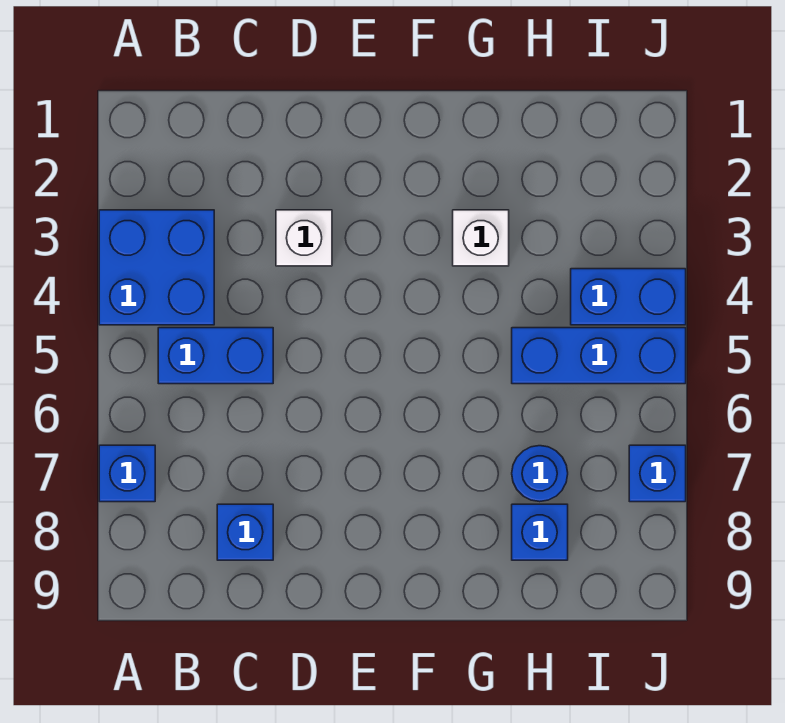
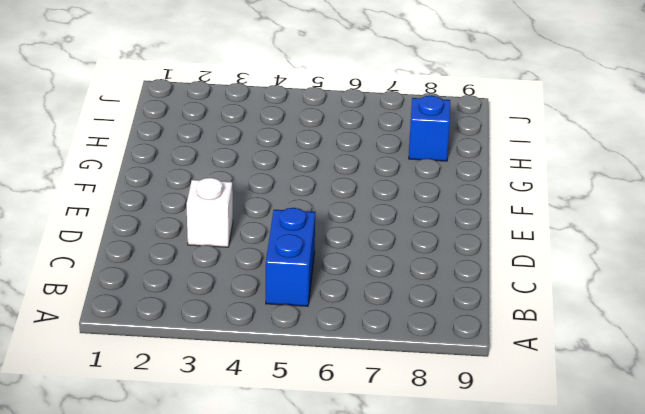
none -> blue brick A3:B4 level 1
none -> blue brick A7 level 1

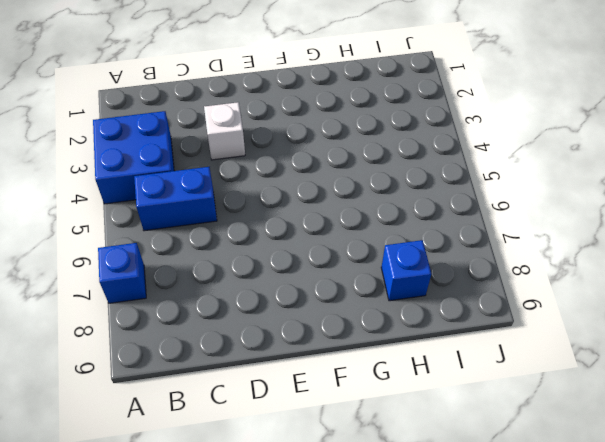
none -> blue brick C8 level 1
none -> white brick G3 level 1

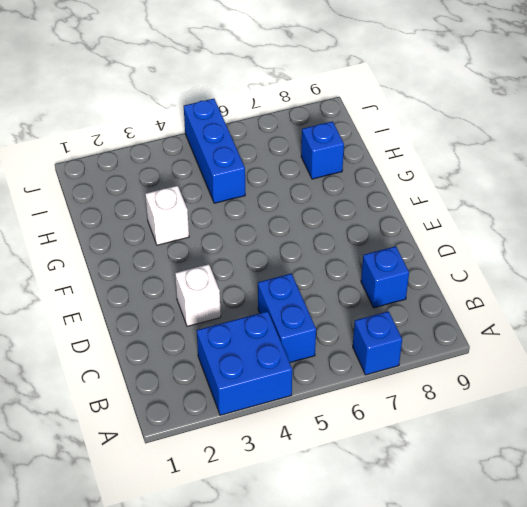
none -> blue round brick H7 level 1
none -> blue brick I4:J4 level 1

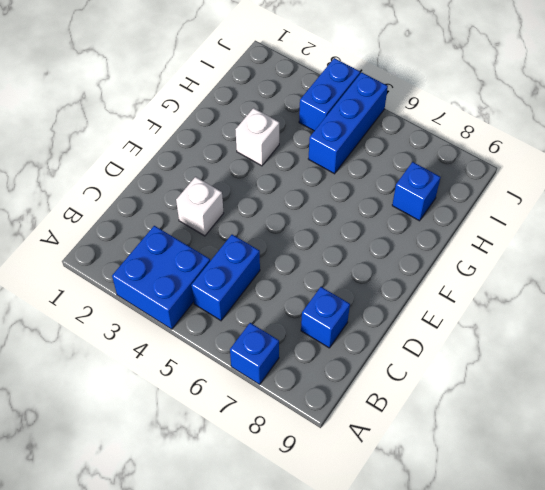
none -> blue round brick H7 level 1
none -> blue brick J7 level 1

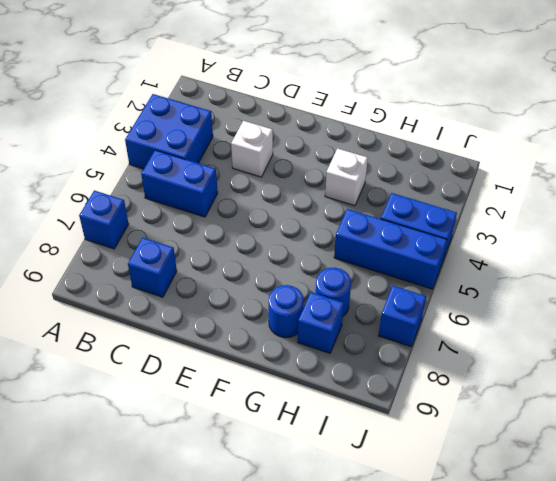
blue round brick G8 level 1 -> none

